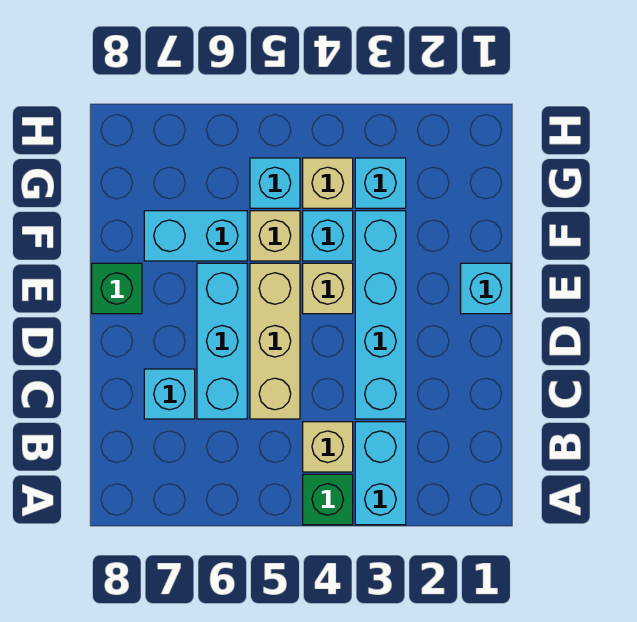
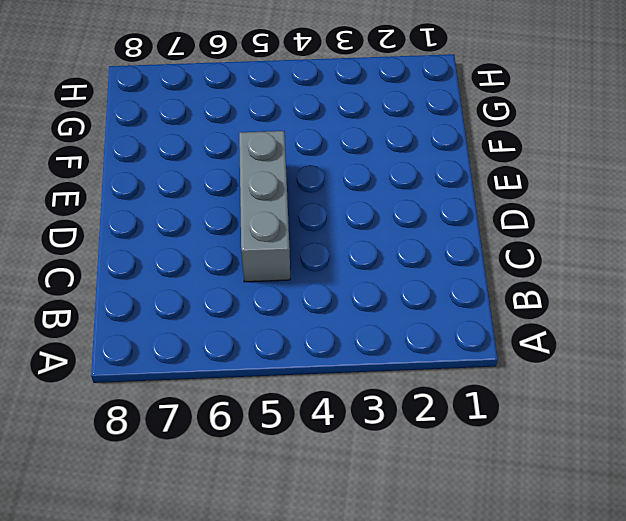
grey brick C5:E5 level 1 -> tan brick C5:E5 level 1
none -> cyan brick A3:B3 level 1
none -> green brick A4 level 1
none -> tan brick B4 level 1

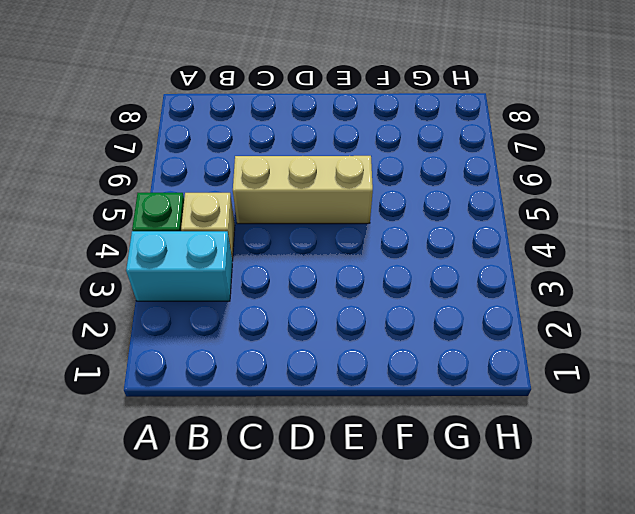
none -> cyan brick C3:F3 level 1
none -> cyan brick C6:E6 level 1
none -> cyan brick C7 level 1

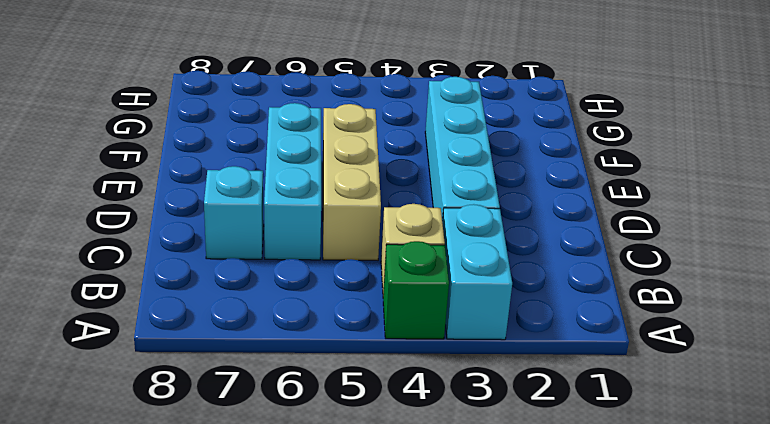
none -> cyan brick E1 level 1
none -> tan brick E4 level 1
none -> green brick E8 level 1

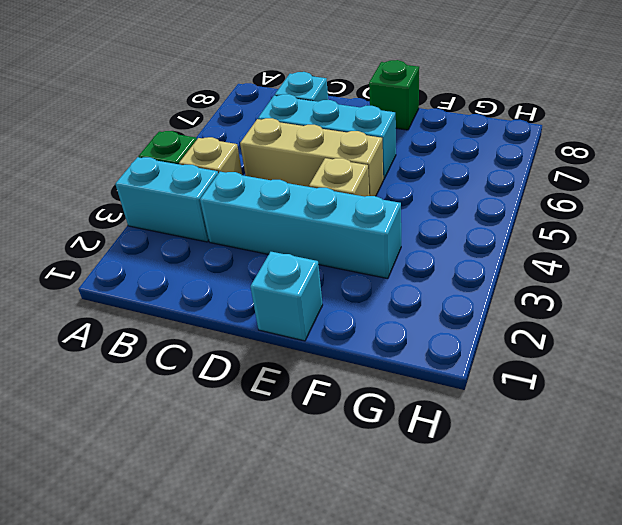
none -> cyan brick F4 level 1
none -> tan brick F5 level 1
none -> cyan brick F6:F7 level 1

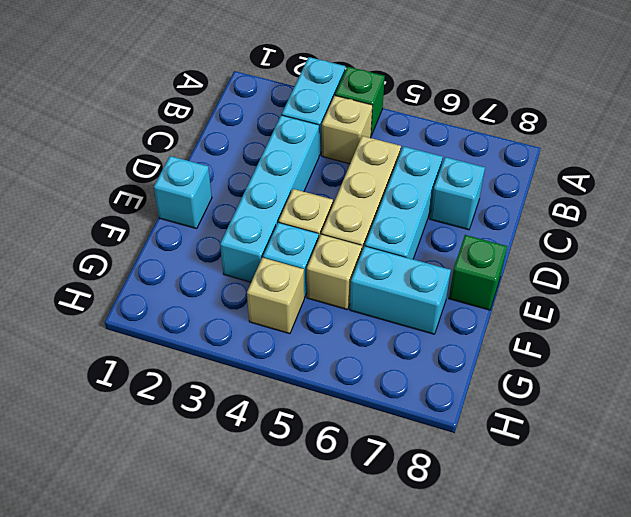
none -> cyan brick G3 level 1
none -> cyan brick G5 level 1

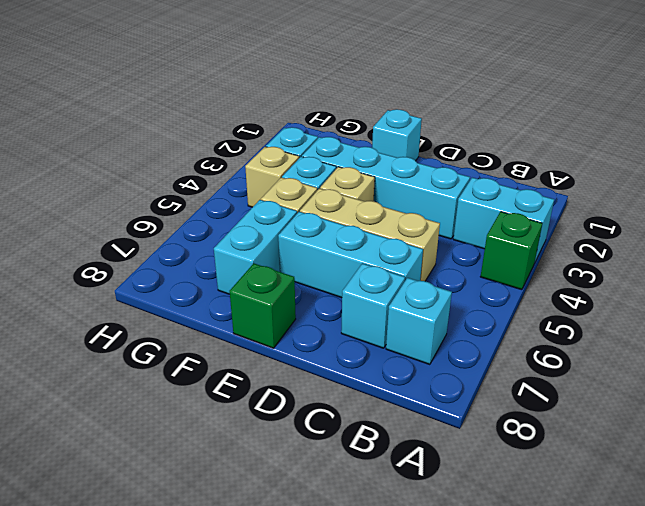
cyan brick B7 level 1 -> cyan brick G5 level 1
none -> tan brick B4 level 1

